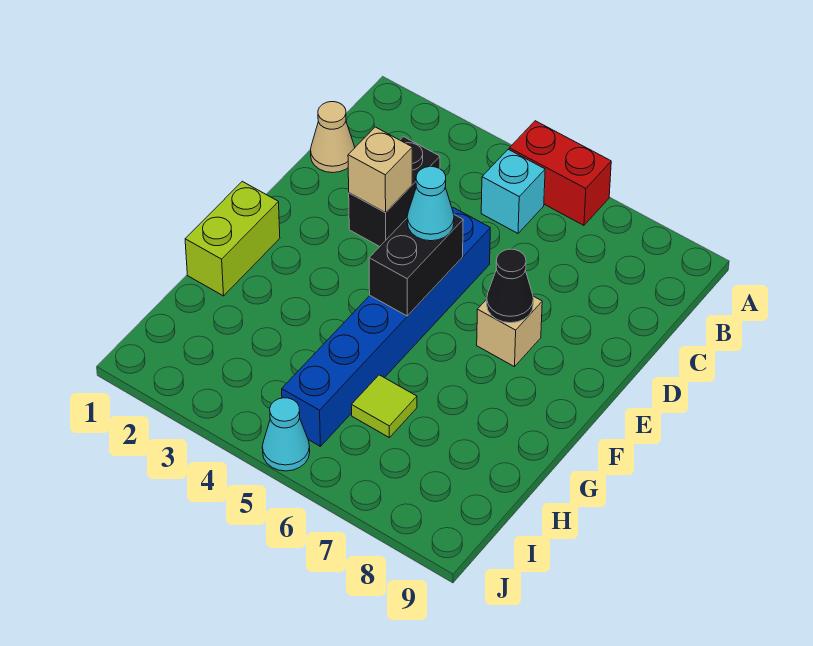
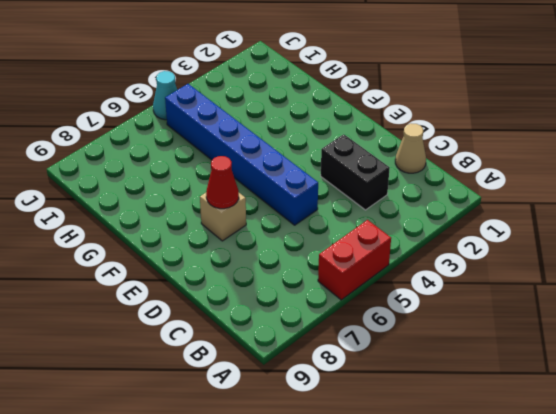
red cone E7 level 2 -> black cone E7 level 2
none -> cyan brick B5 level 1
none -> lime brick F1:G1 level 1
none -> lime tile H6 level 1

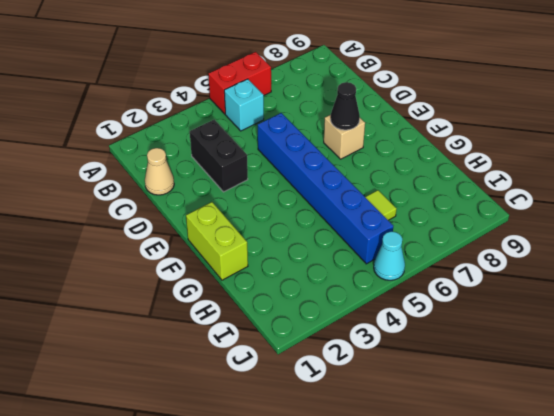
none -> tan brick D3 level 2
none -> black brick E5:F5 level 2
none -> cyan cone E5 level 3

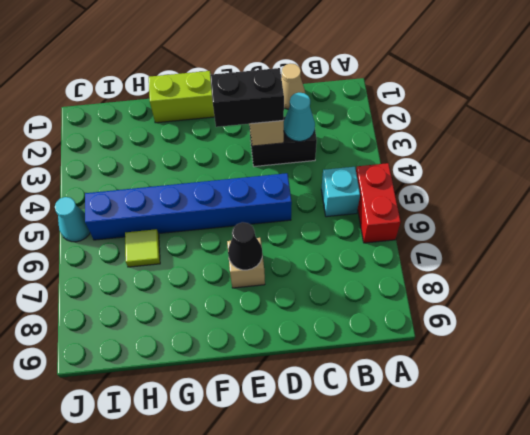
cyan cone C3 level 2 -> cyan cone E5 level 3
black brick D3:E3 level 3 -> black brick E5:F5 level 2

